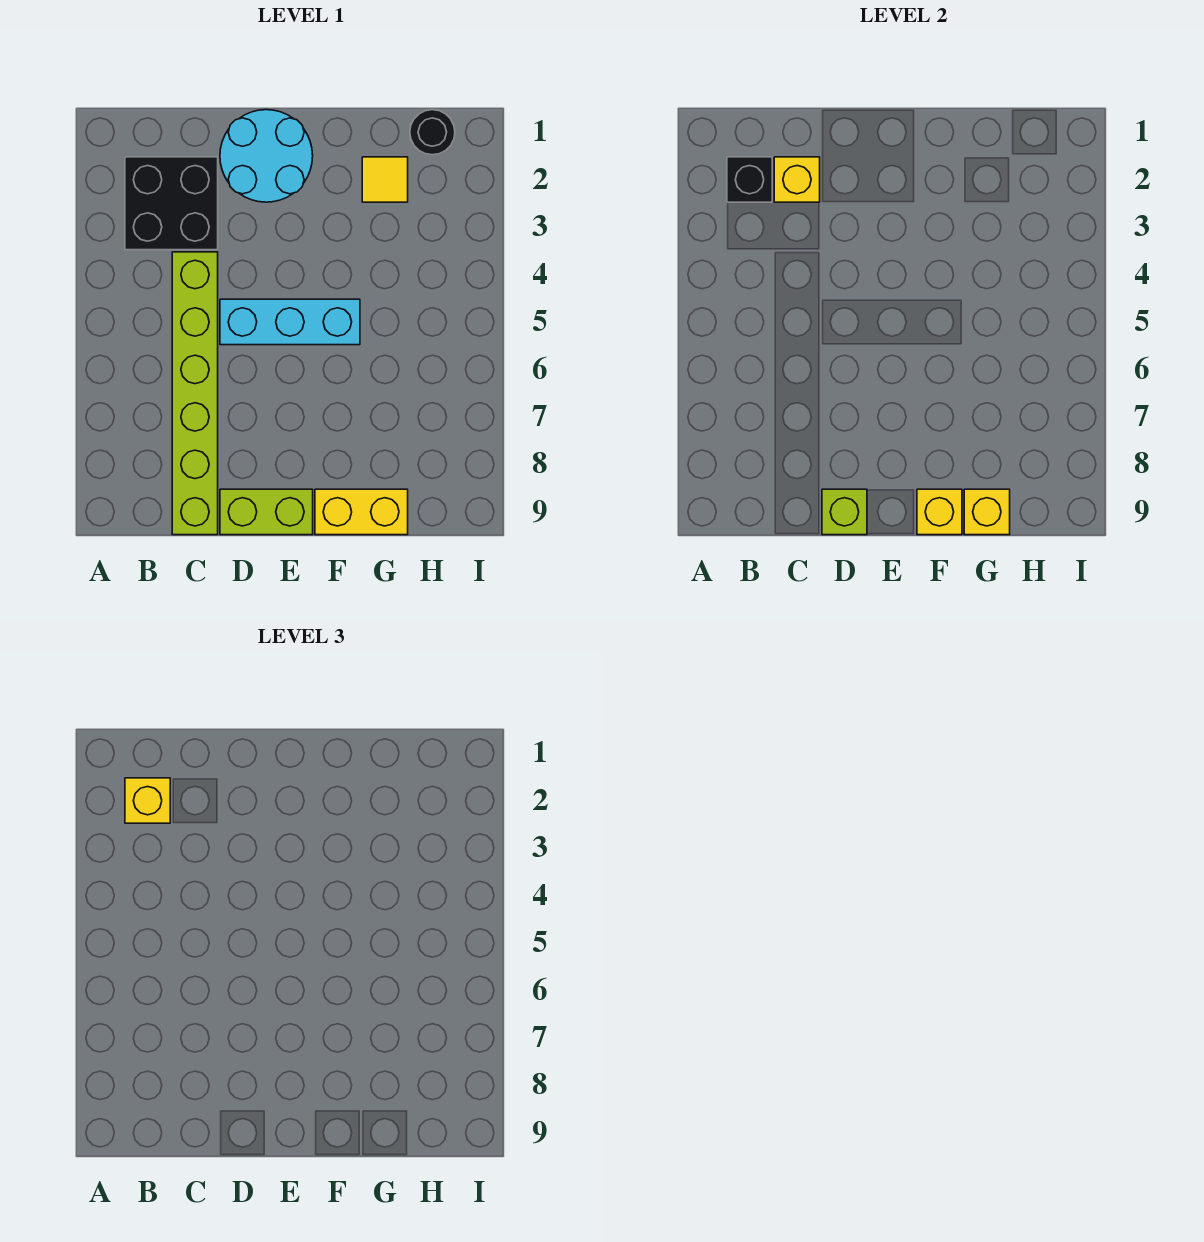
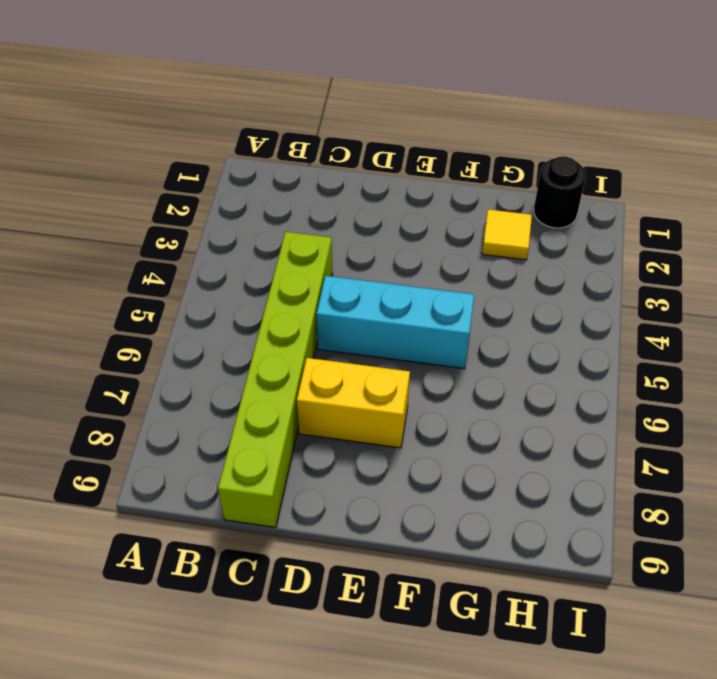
yellow brick D7:E7 level 1 -> yellow brick F9:G9 level 1
none -> black brick B2:C3 level 1
none -> cyan round brick D1:E2 level 1
none -> lime brick D9:E9 level 1

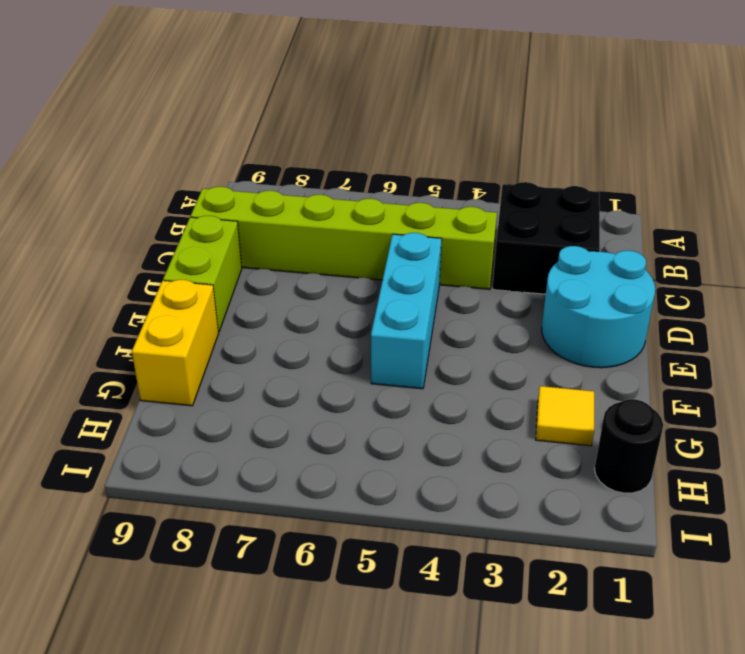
none -> black brick B2 level 2
none -> yellow brick C2 level 2
none -> lime brick D9 level 2

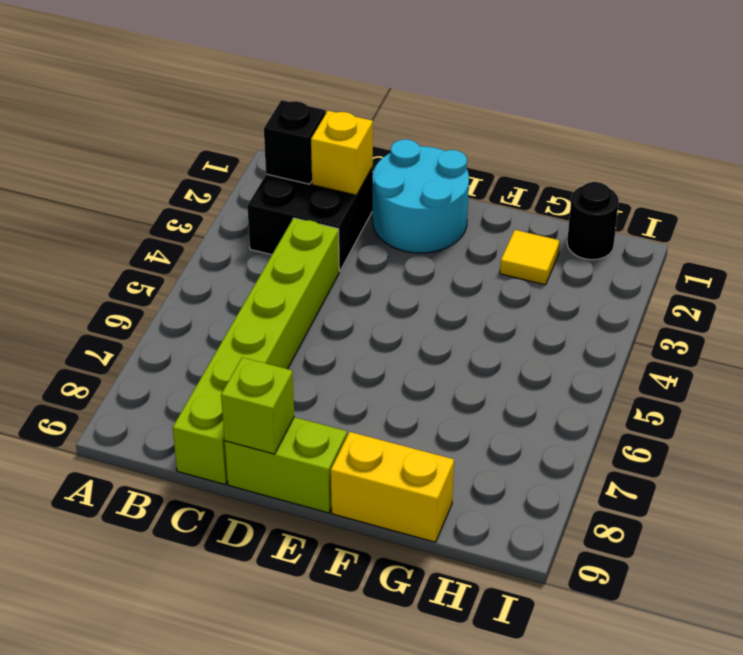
none -> cyan brick D5:F5 level 1
none -> yellow brick F9 level 2
none -> yellow brick G9 level 2

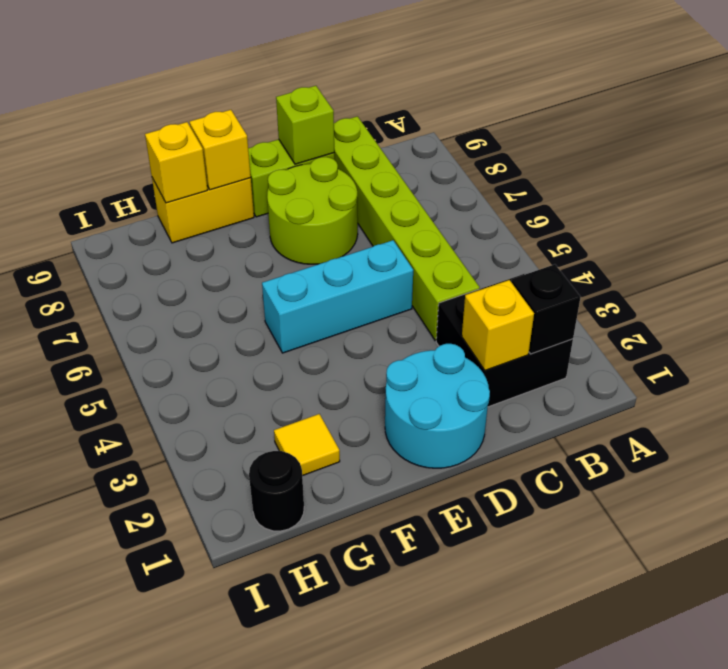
lime round brick D7:E8 level 1 -> none
none -> yellow brick B2 level 3

